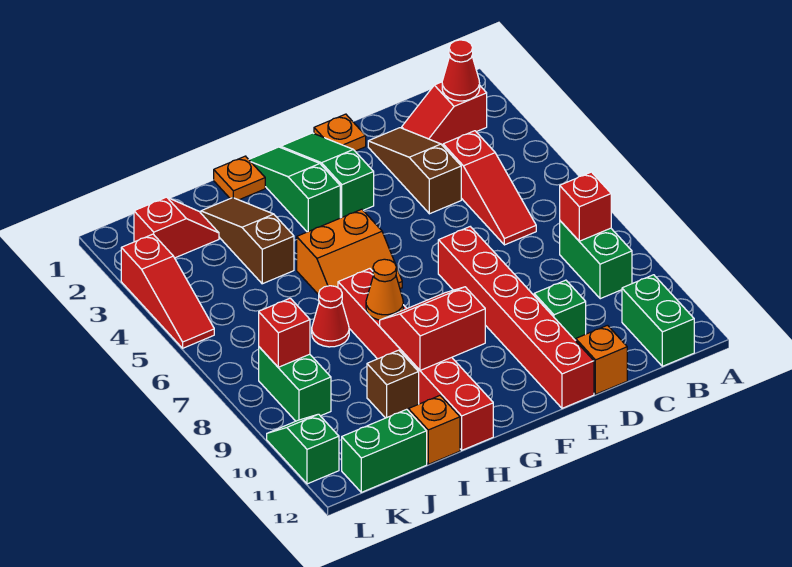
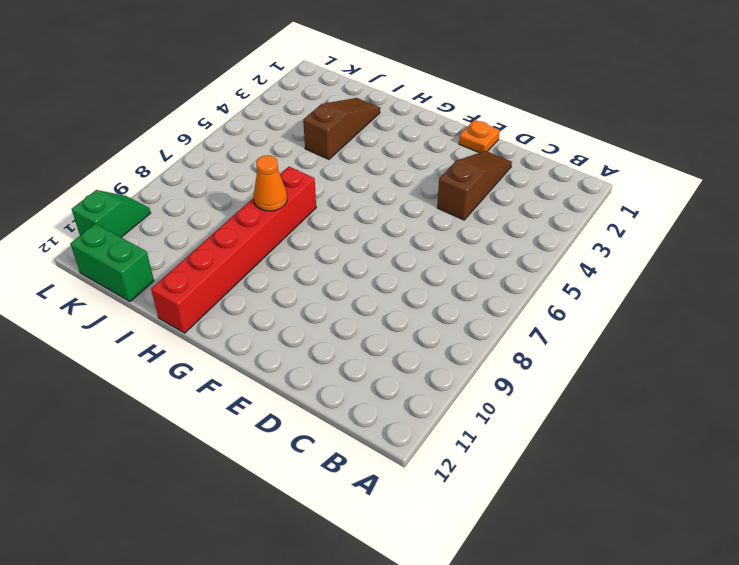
none -> red slope B2:C2 level 1 top B
none -> green brick B8:B9 level 1
none -> green brick B11:B12 level 1

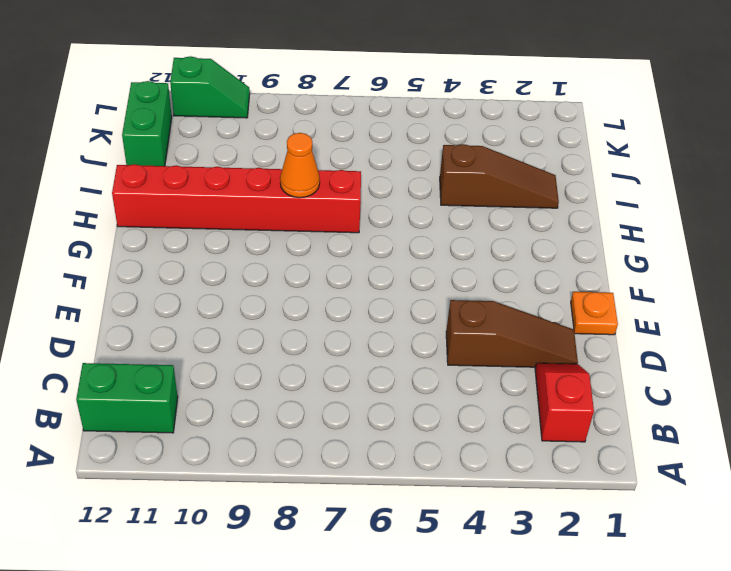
none -> green brick B8:B9 level 1
none -> red slope C4:C6 level 1 top 4
none -> green brick D10 level 1

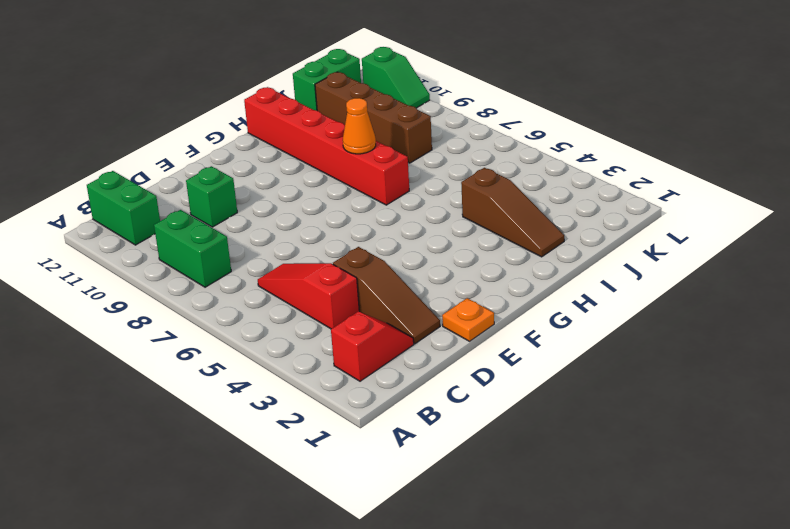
brown brick J8:J11 level 1 -> none
none -> orange brick D12 level 1
none -> red brick E7:E12 level 1
none -> green slope F1:F3 level 1 top 3

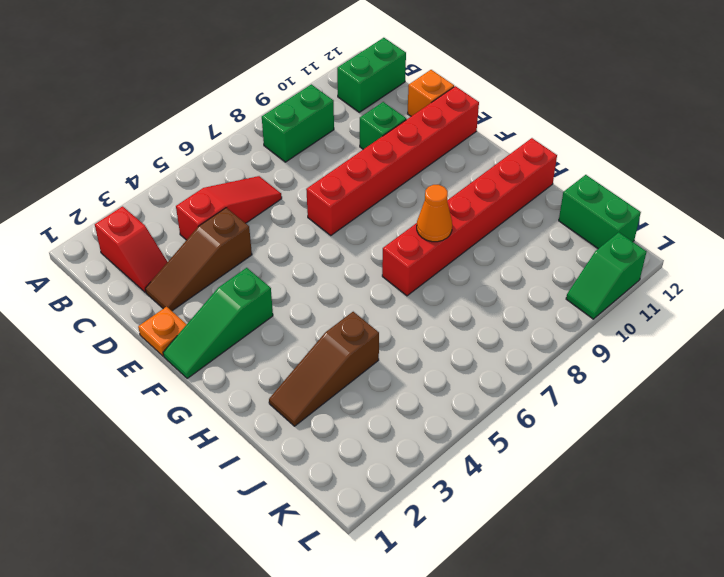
none -> green slope G1:G3 level 1 top 3
none -> orange slope G5:H6 level 1 top 5
none -> orange plate H1 level 1

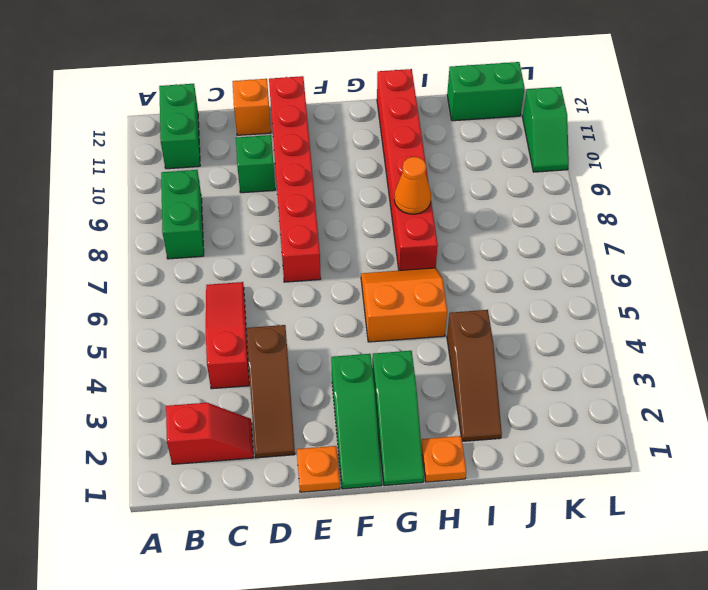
none -> red cone I7 level 1
none -> brown brick I10 level 1
none -> orange brick I12 level 1

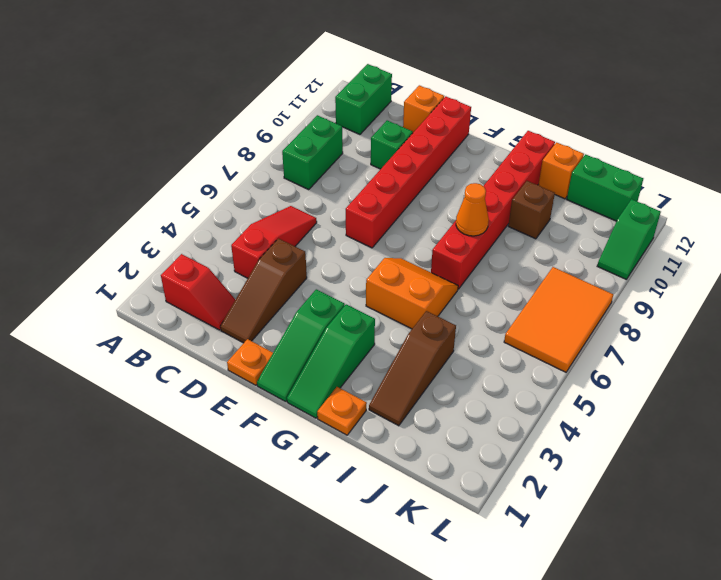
orange tile K6:L8 level 1 -> green brick K8:K9 level 1
none -> red cone I7 level 1
none -> red slope J2:K2 level 1 top K
none -> red slope L3:L5 level 1 top 3

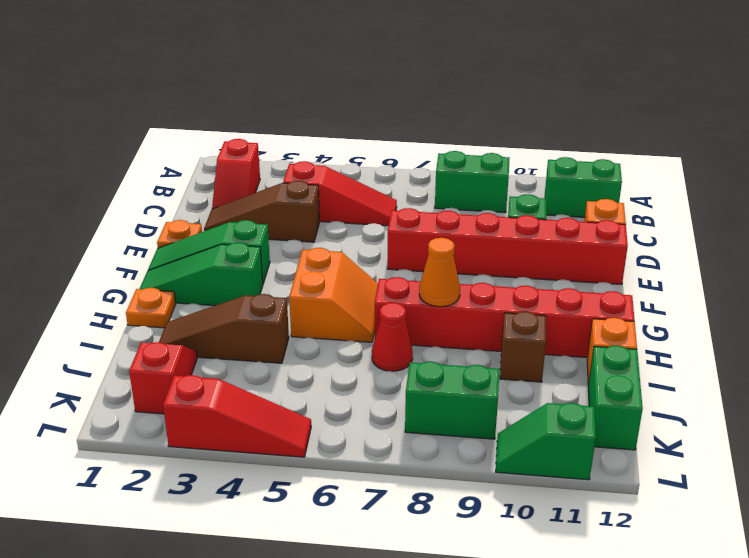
none -> red cone B2 level 2
none -> red brick B8 level 2
none -> red slope G9:H10 level 2 top 10

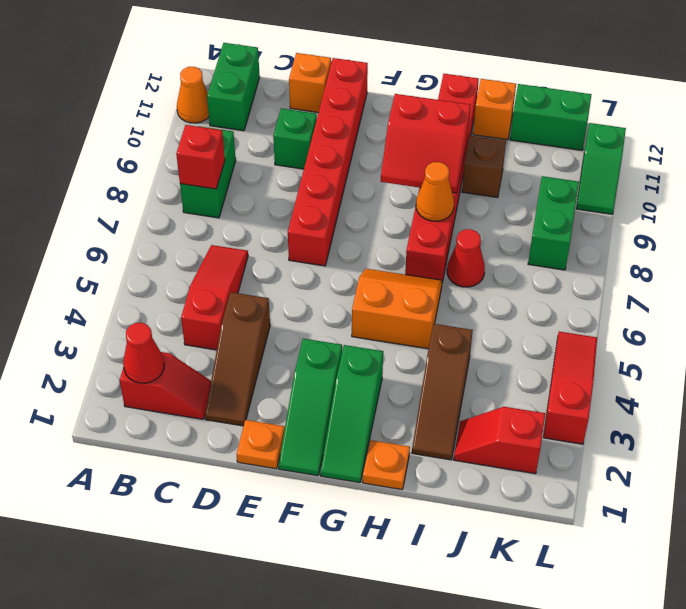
orange cone A11 level 1 -> none
none -> red brick K8 level 2

